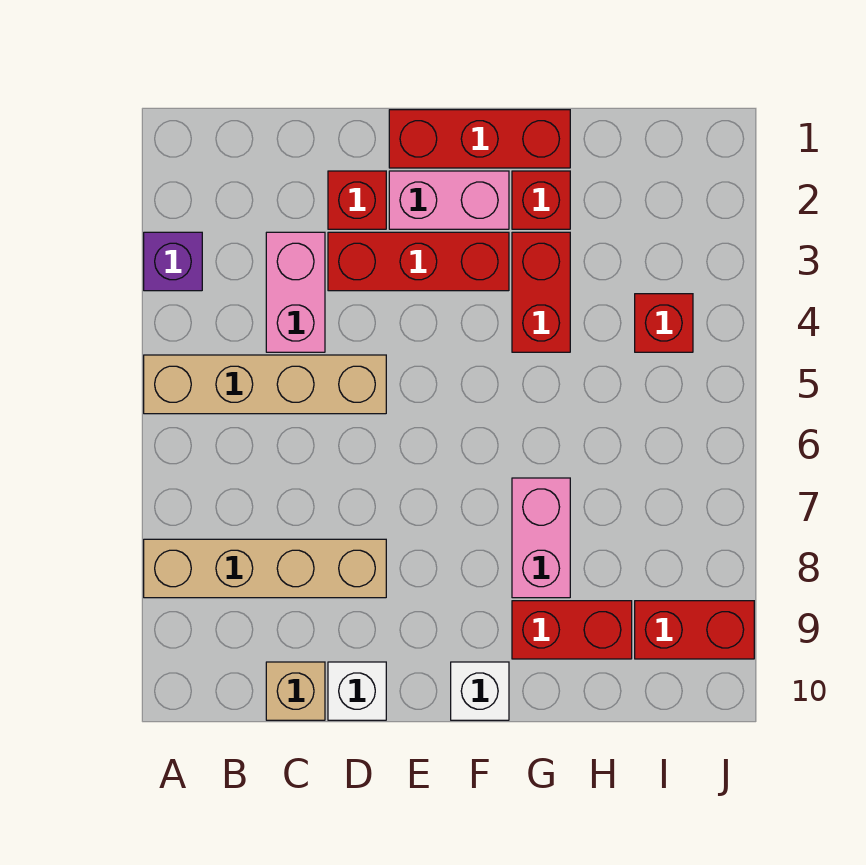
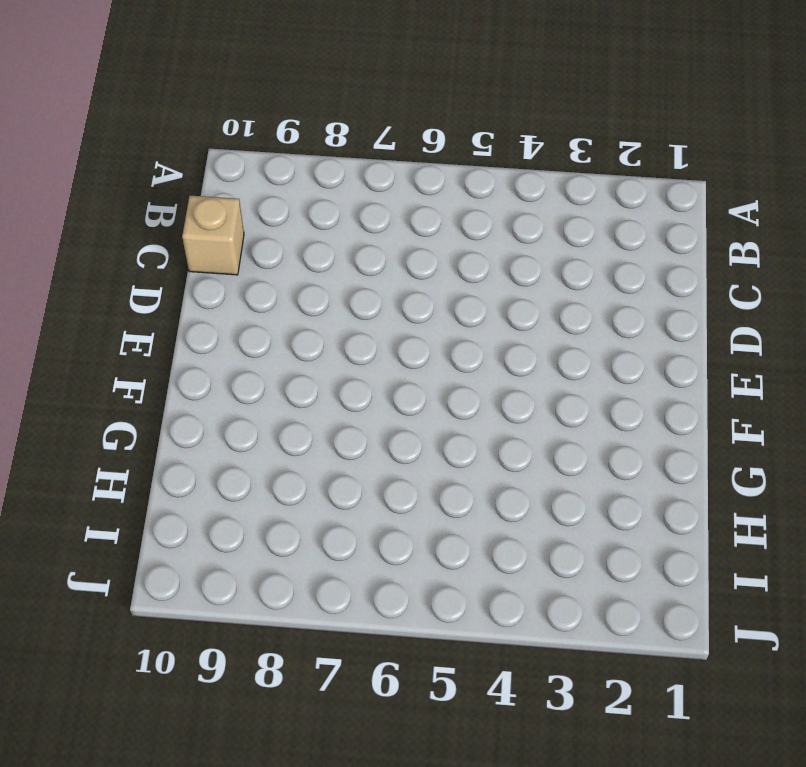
none -> purple brick A3 level 1
none -> tan brick A5:D5 level 1
none -> tan brick A8:D8 level 1

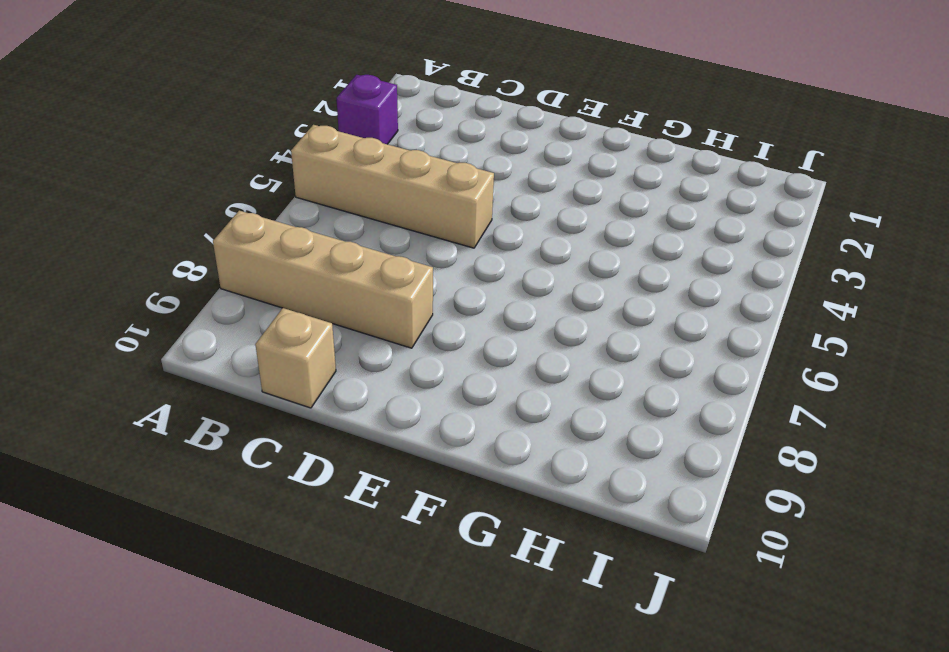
none -> pink brick C3:C4 level 1
none -> red brick D2 level 1
none -> red brick D3:F3 level 1

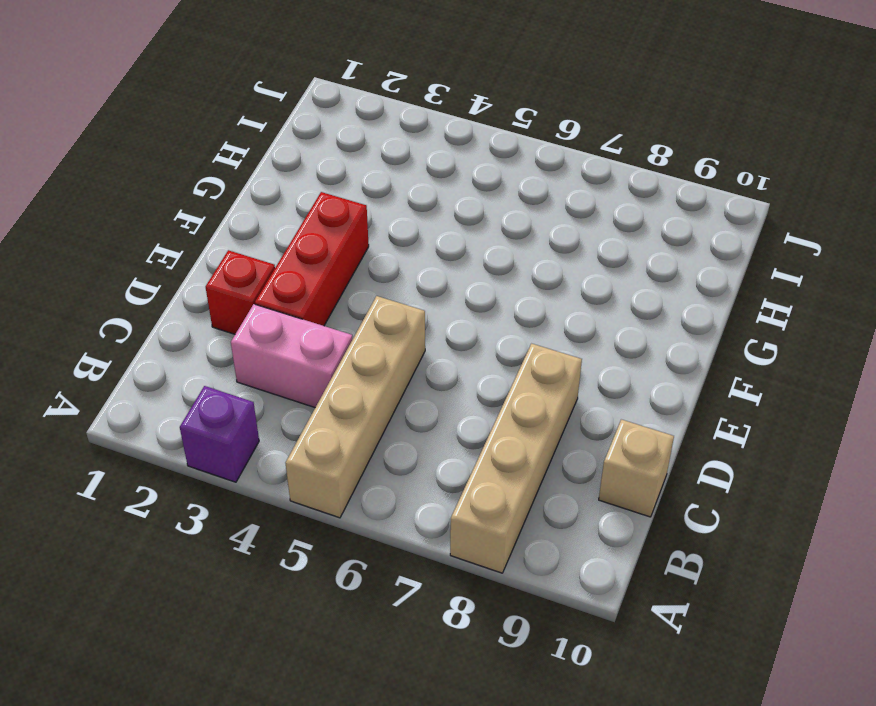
none -> white brick D10 level 1
none -> red brick E1:G1 level 1
none -> pink brick E2:F2 level 1

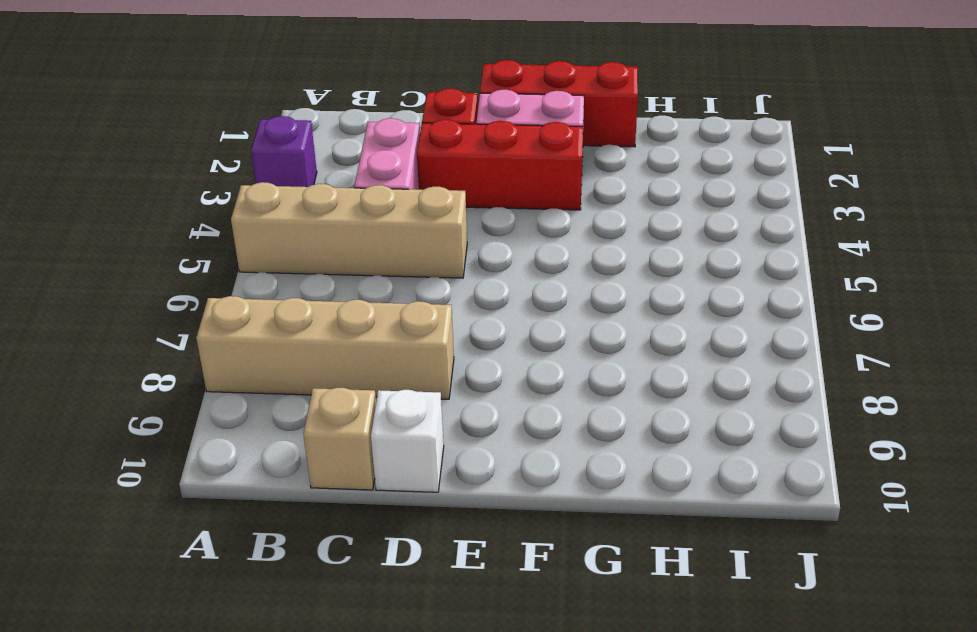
none -> white brick F10 level 1
none -> red brick G2 level 1
none -> red brick G3:G4 level 1

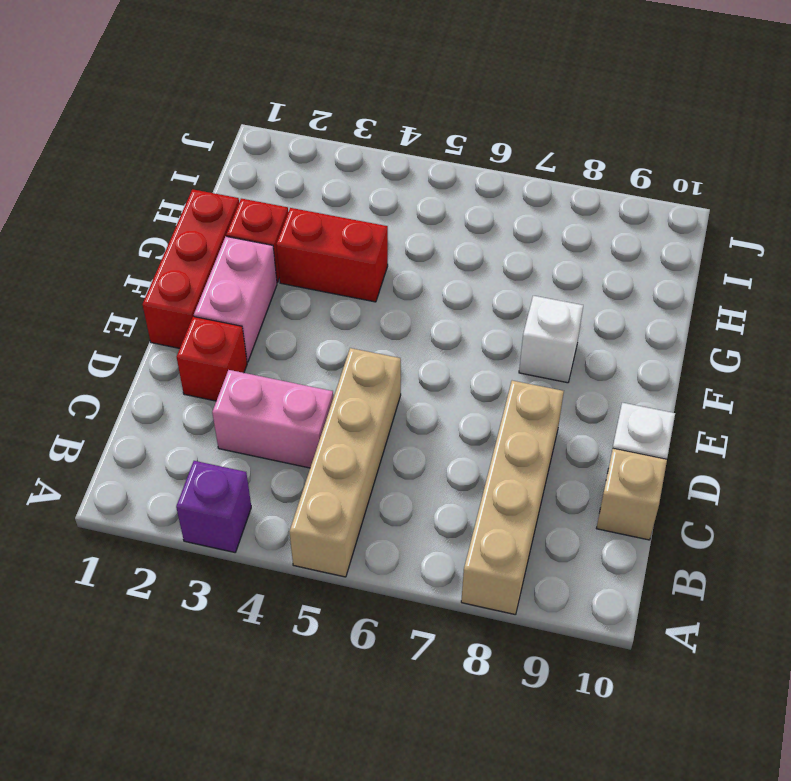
white brick F8 level 1 -> white brick F10 level 1
none -> red brick D3:F3 level 1
none -> pink brick G7:G8 level 1
none -> red brick G9:H9 level 1

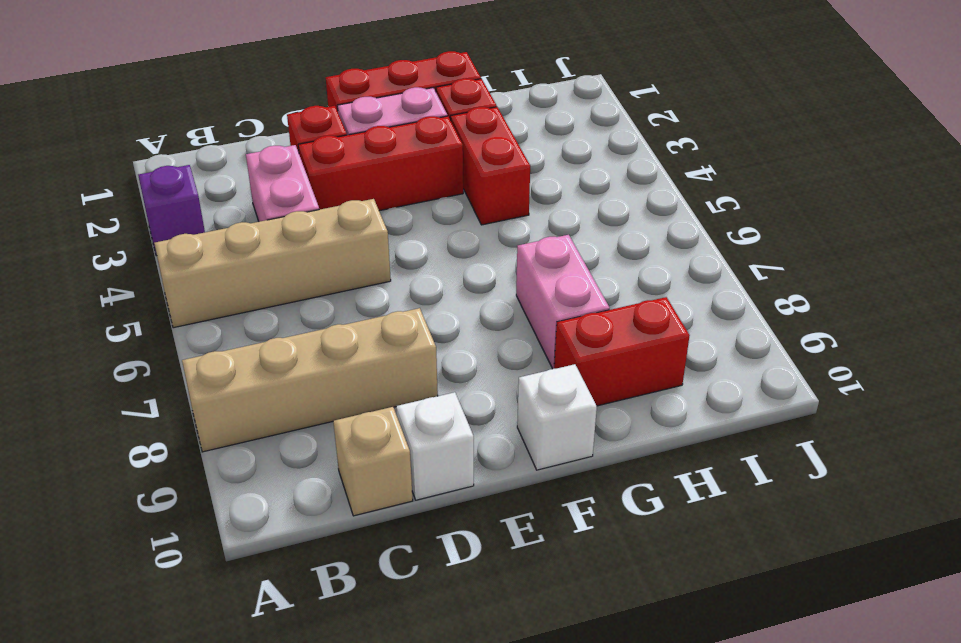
none -> red brick I4 level 1
none -> red brick I9:J9 level 1

